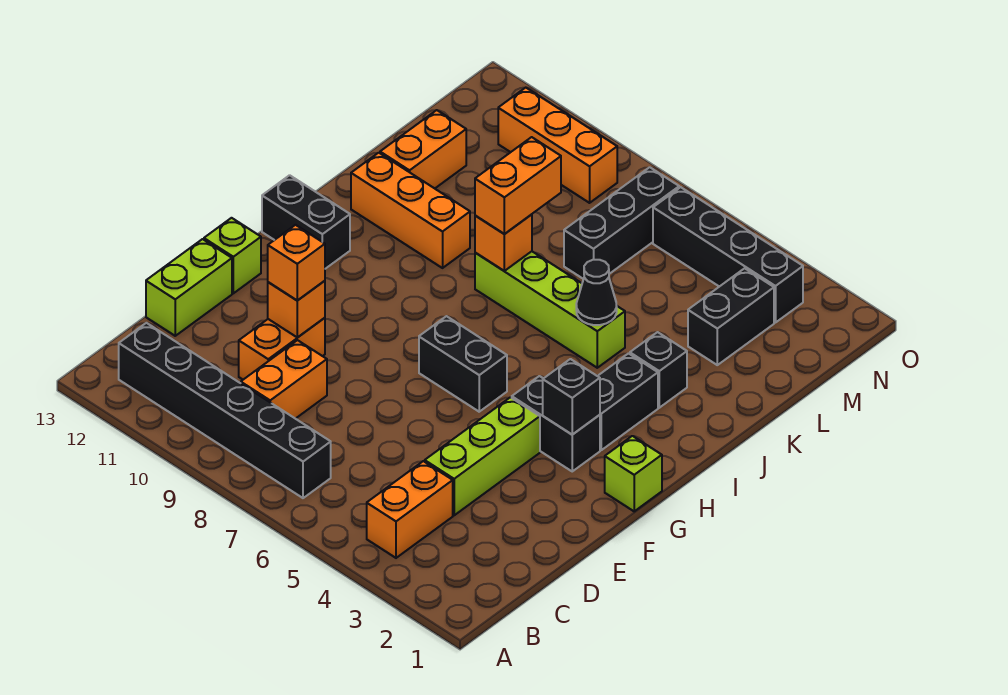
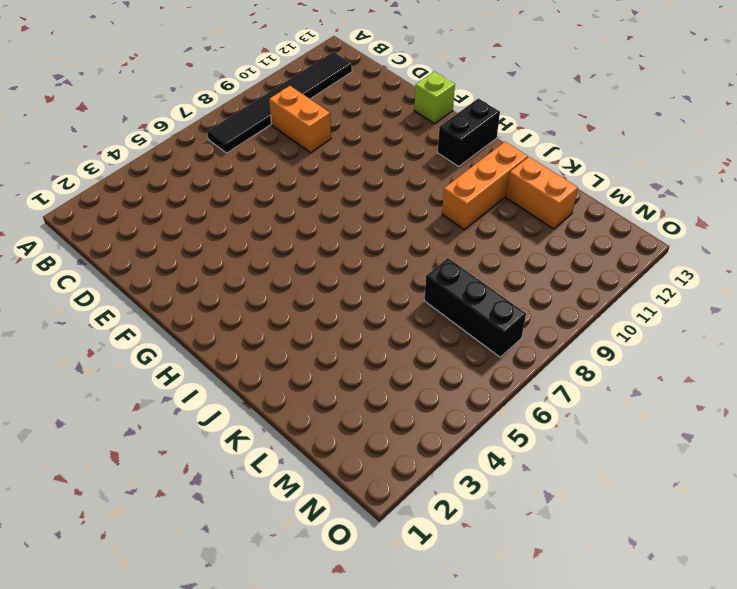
black tile B7:B12 level 1 -> black brick B7:B12 level 1
none -> orange brick B4:C4 level 1
none -> lime brick D4:F4 level 1
none -> orange brick D10:E10 level 1

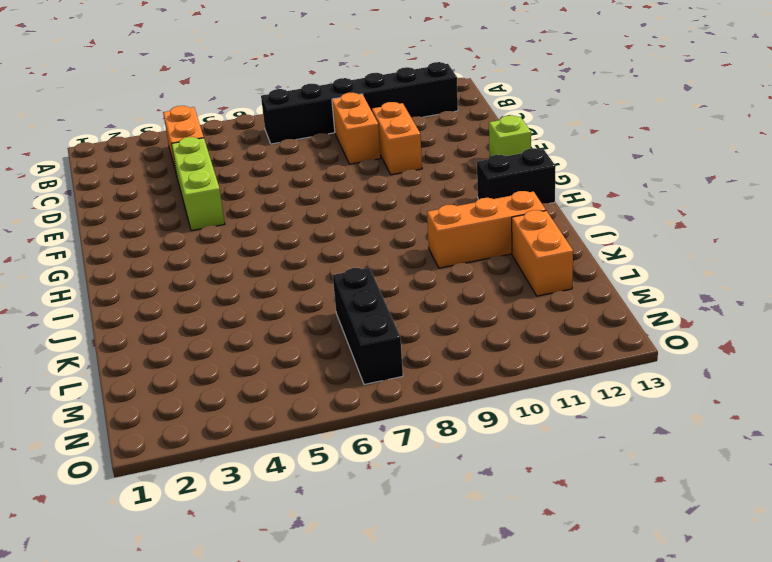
none -> lime brick D13:E13 level 1
none -> lime brick G1 level 1
none -> black brick G3:G4 level 1

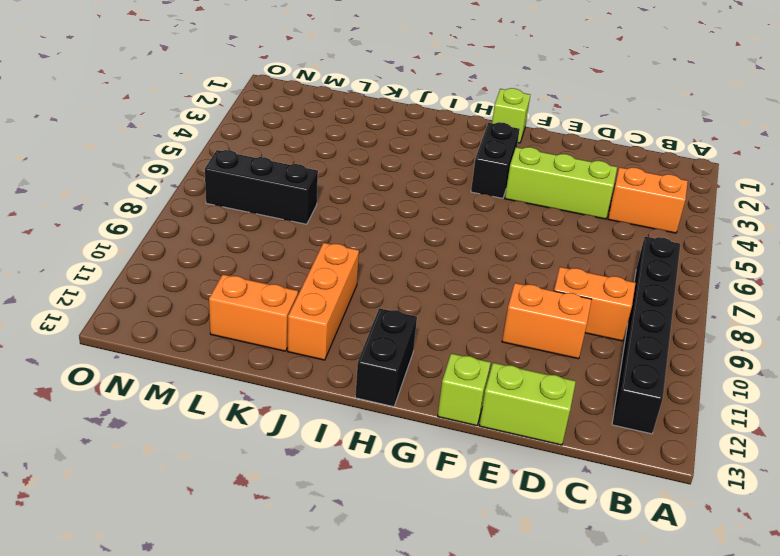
none -> black brick G6:G7 level 1
none -> black brick H3:I3 level 1
none -> black brick J3 level 1

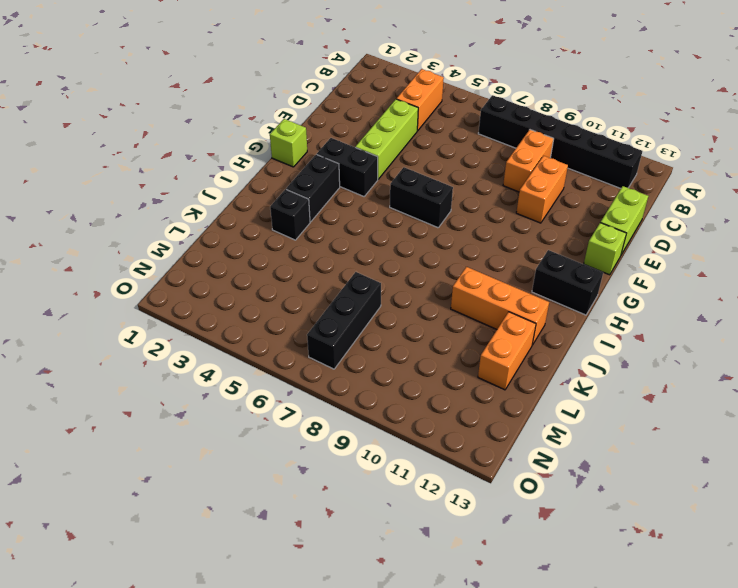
none -> lime brick J5:J8 level 1
none -> black brick L3:M3 level 1
none -> black brick N3:N6 level 1

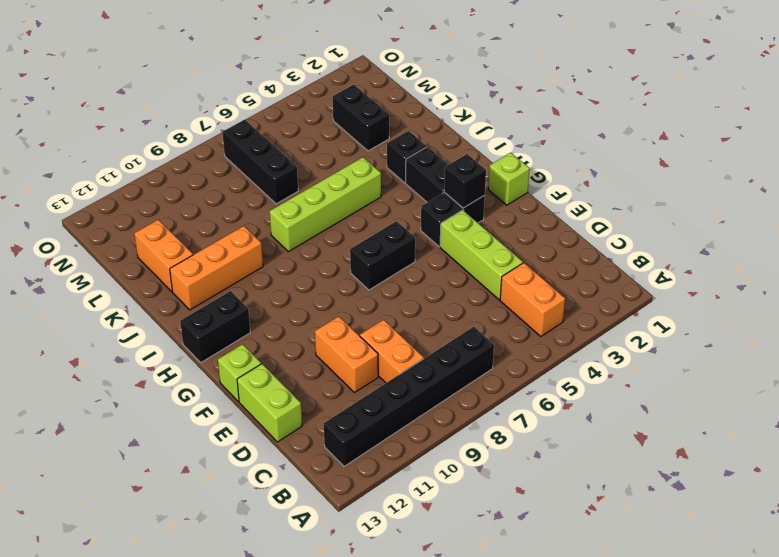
none -> black brick N3:N6 level 1
none -> orange brick N9:N11 level 1
none -> orange brick E10 level 2

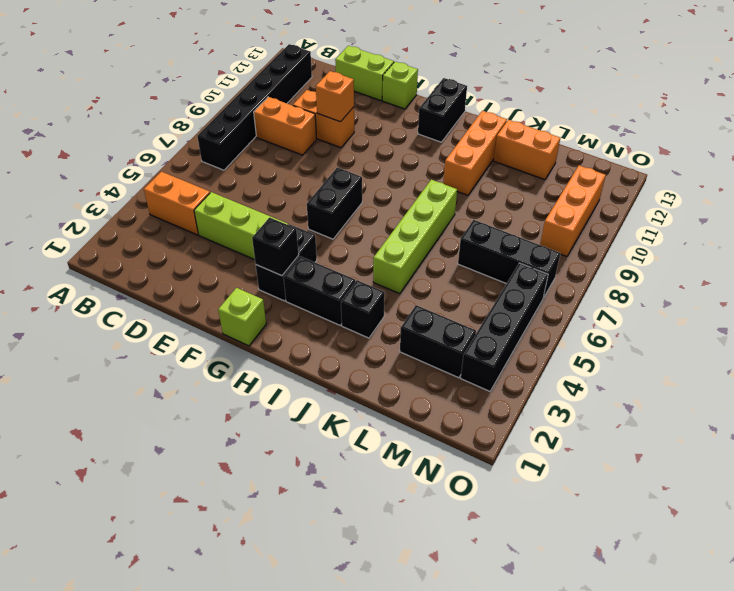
none -> black cone J5 level 2
none -> orange brick J8 level 2
none -> orange brick E10 level 3

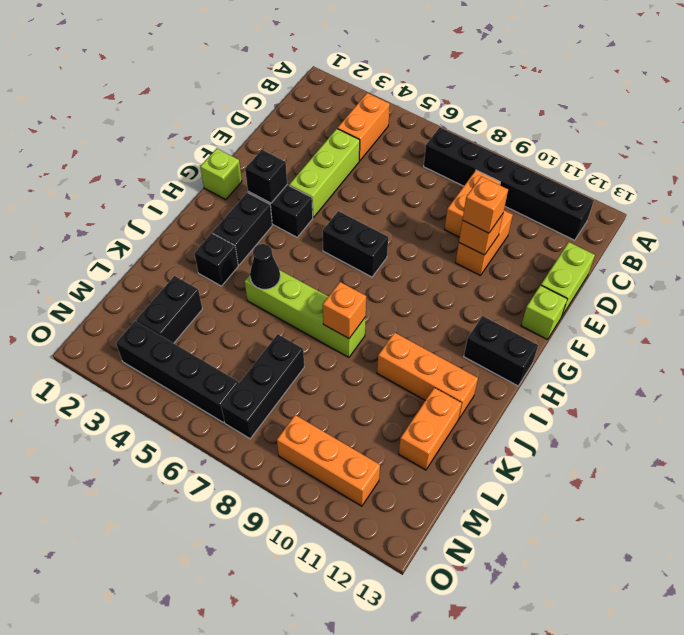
none -> orange brick J8:K8 level 3

